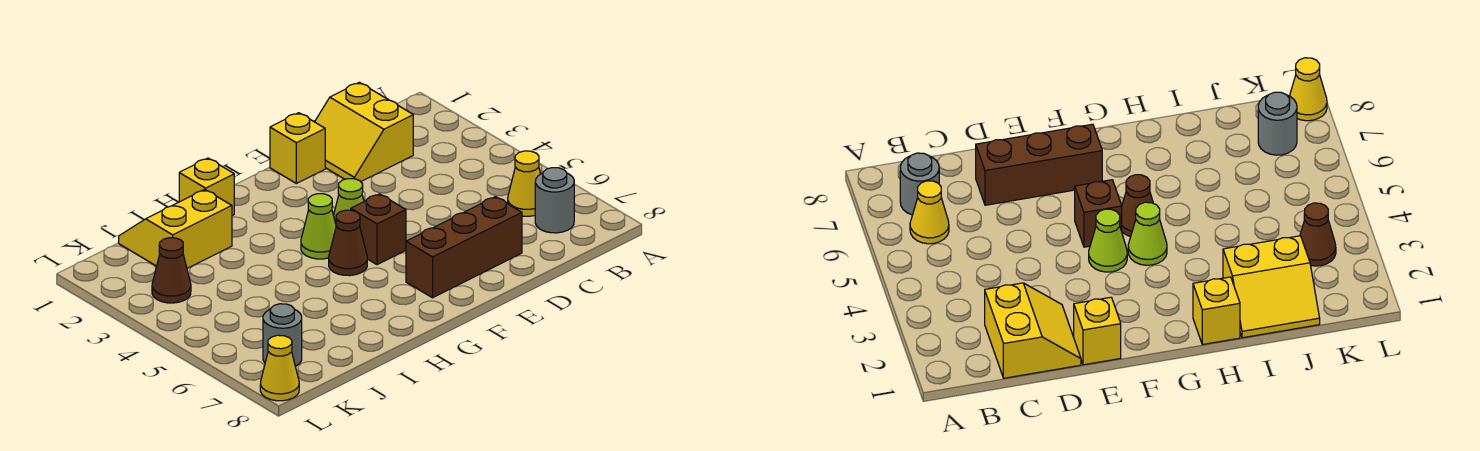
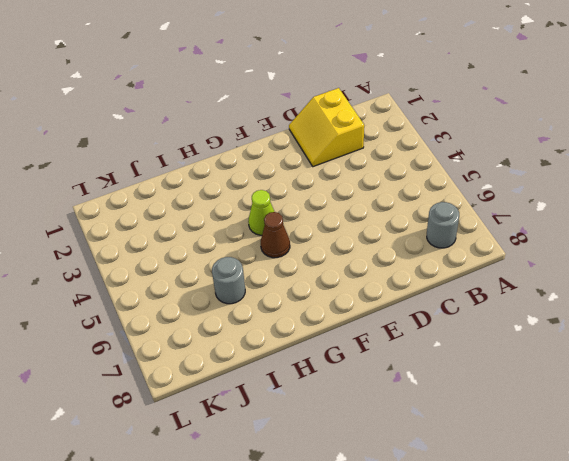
grey round brick I6 level 1 -> grey round brick K7 level 1
none -> yellow cone B6 level 1
none -> brown brick D7:F7 level 1
none -> yellow brick E1 level 1

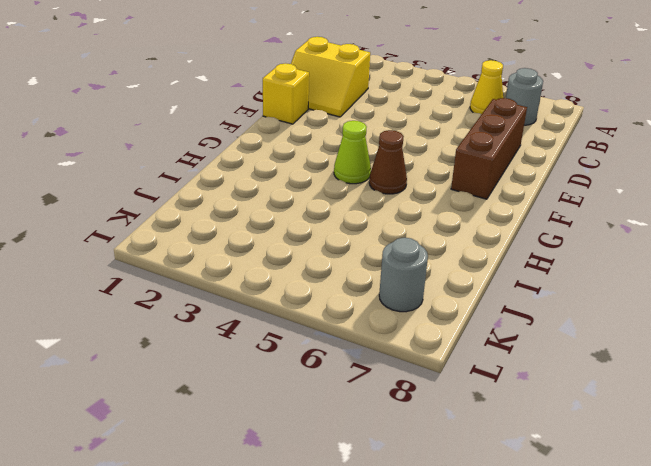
none -> lime cone F4 level 1
none -> brown brick F5 level 1
none -> yellow brick H1 level 1

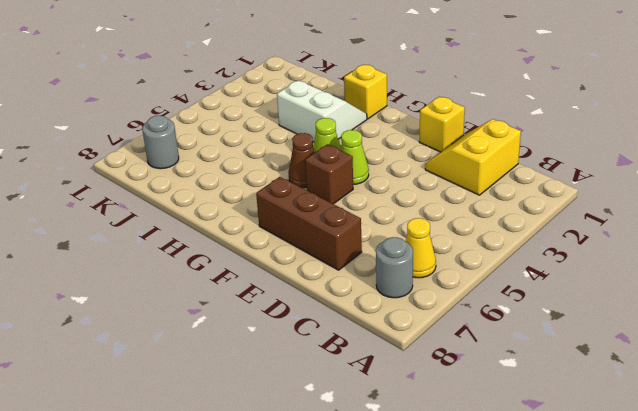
white slope H2:I3 level 1 top 3 -> yellow slope I1:J2 level 1 top 2
none -> brown cone K3 level 1
none -> yellow cone L8 level 1

